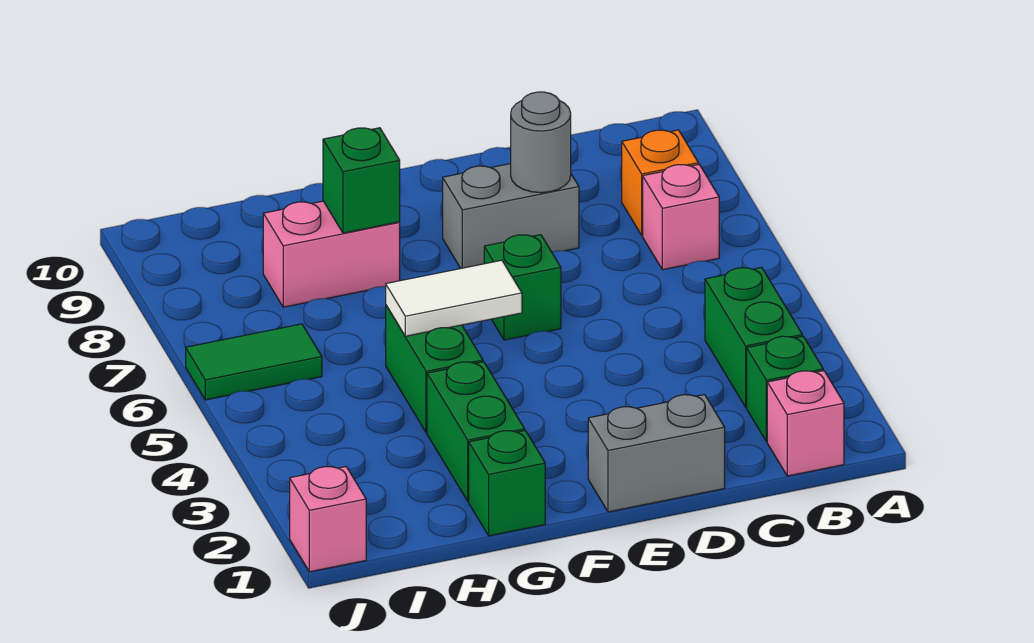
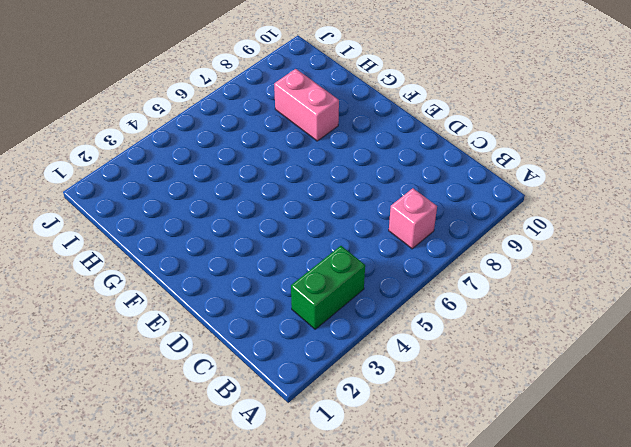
none -> pink brick B1 level 1
none -> green brick B2 level 1
none -> orange brick B8 level 1

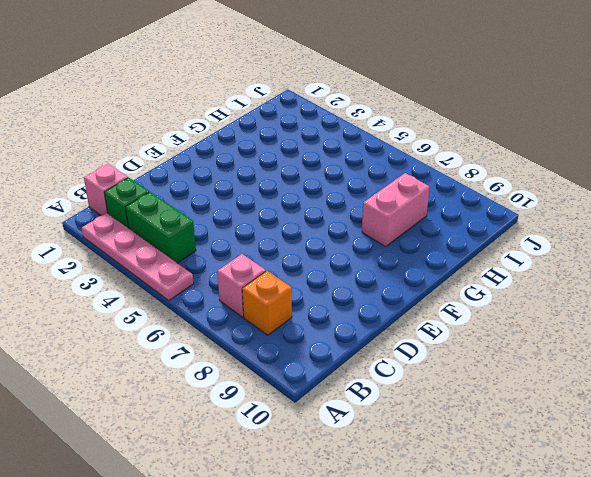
pink plate A2:A5 level 1 -> none
none -> grey brick D1:E1 level 1
none -> grey brick D8:E8 level 1
none -> green brick E6 level 1

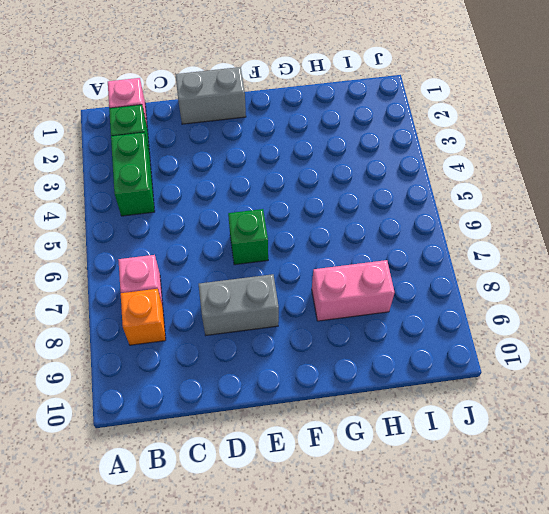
none -> green brick G1 level 1
none -> green brick G2:G3 level 1
none -> green brick G4:G5 level 1

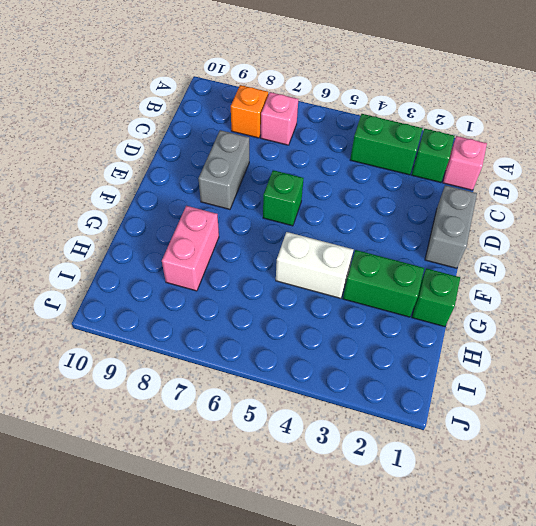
white brick G4:G5 level 1 -> green brick G4:G5 level 1
none -> green tile I6:J6 level 1
none -> pink brick J1 level 1
none -> grey round brick D8 level 2

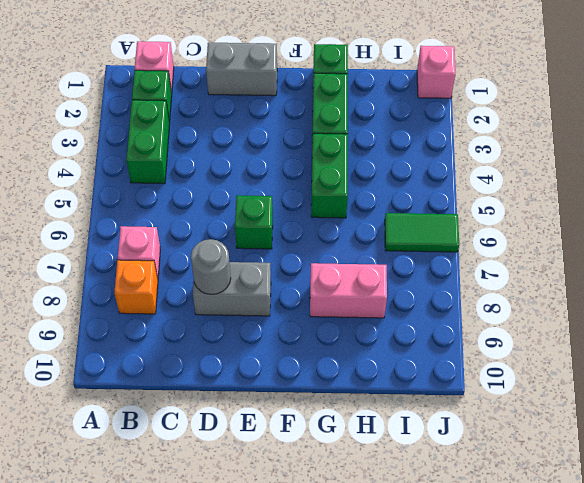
none -> white tile F5:G5 level 2
none -> green brick G8 level 2

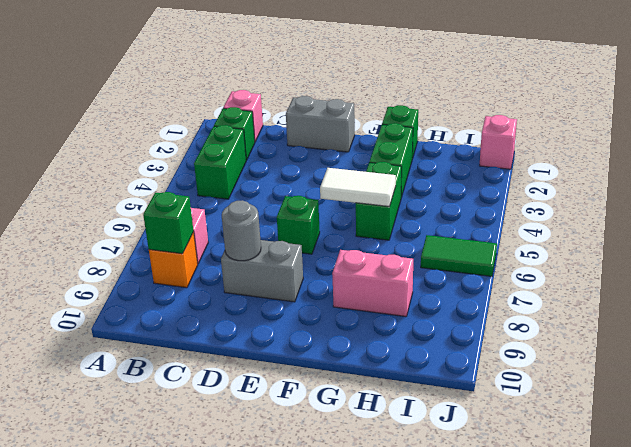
green brick B8 level 2 -> green brick G8 level 2

